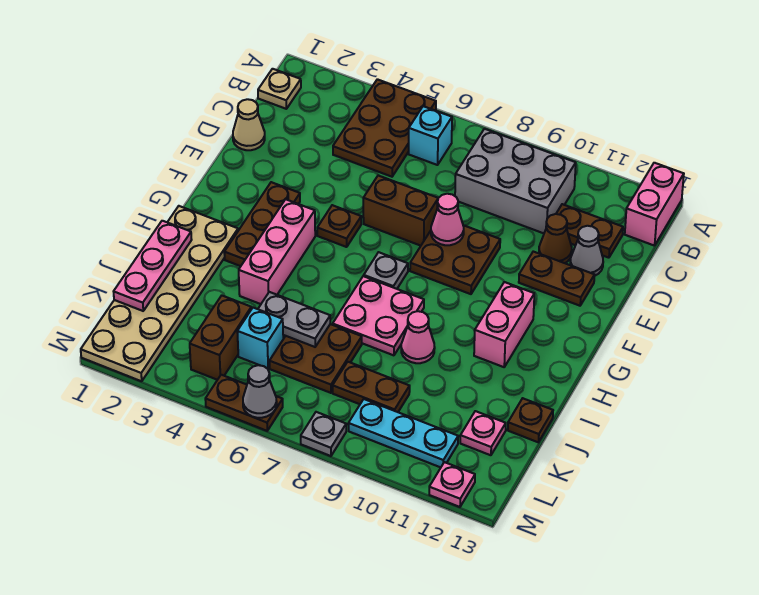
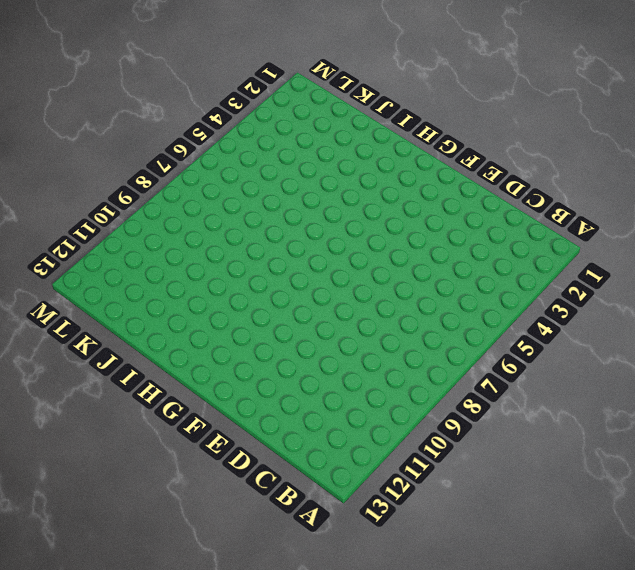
none -> brown plate A4:C5 level 1
none -> pink brick A13:B13 level 1
none -> tan plate B1 level 1
none -> cyan brick B6 level 1

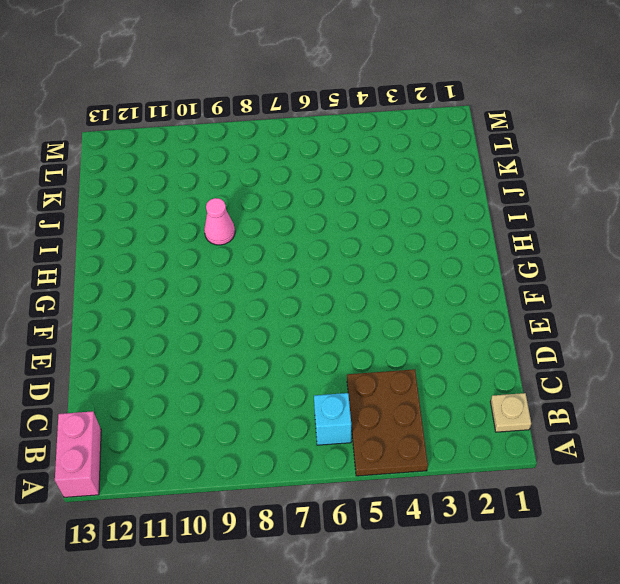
none -> grey brick B8:C10 level 1
none -> brown plate C11:C12 level 1
none -> tan cone D1 level 1
none -> brown cone D11 level 1

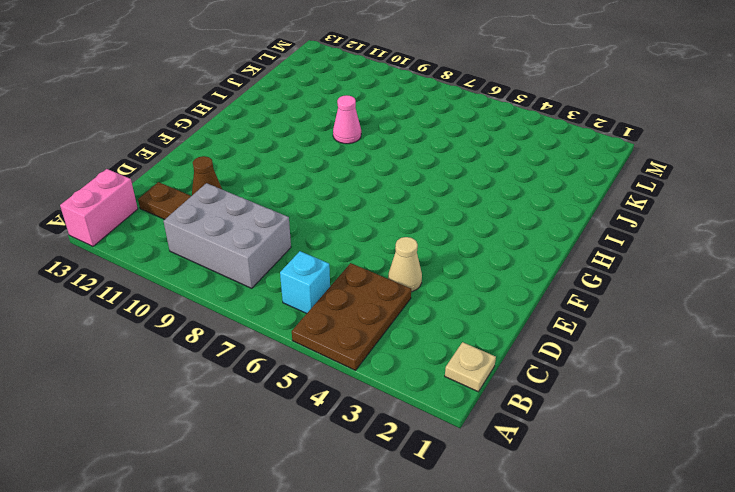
tan cone D4 level 1 -> tan cone D1 level 1
none -> grey cone D12 level 1
none -> brown brick E6:E7 level 1
none -> brown plate E8:F9 level 1
none -> brown plate E11:E12 level 1

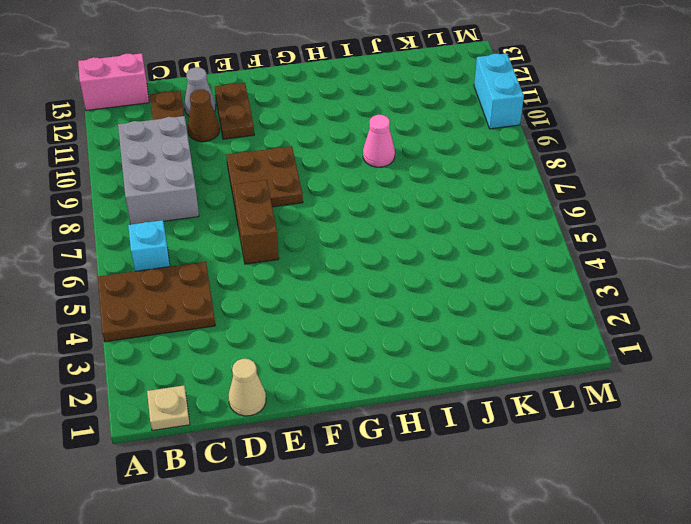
cyan brick M10:M11 level 1 -> none
none -> brown plate F3:H3 level 1
none -> brown plate F5 level 1
none -> pink brick G4:I4 level 1
none -> grey plate G7 level 1

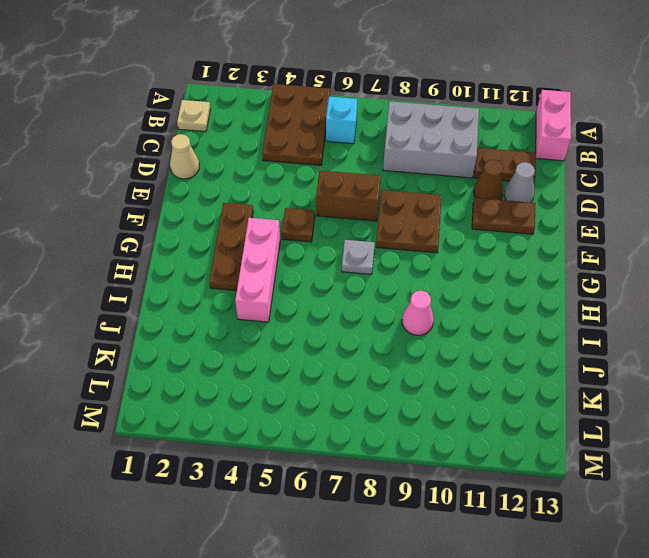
none -> pink brick G11:H11 level 1
none -> tan plate H1:M2 level 1
none -> pink plate H7:I8 level 1
none -> brown plate J6:K7 level 1

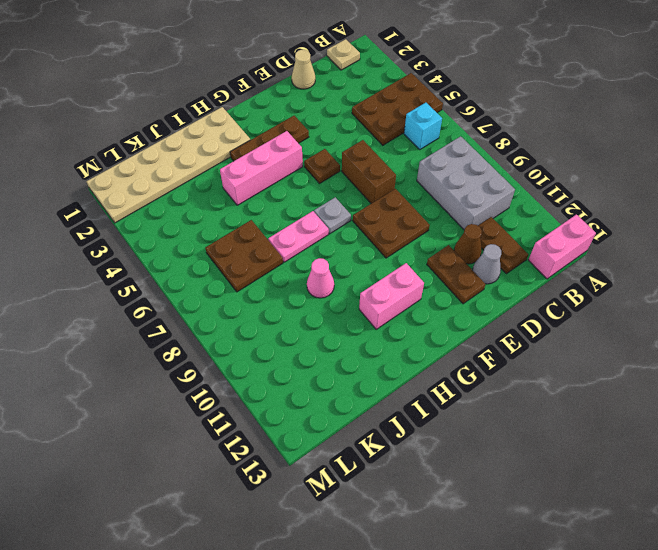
pink plate H7:I7 level 1 -> pink plate H7:I8 level 1
none -> brown plate J13 level 1
none -> brown brick K4:L4 level 1
none -> cyan brick K5 level 1
none -> brown plate K8:K9 level 1

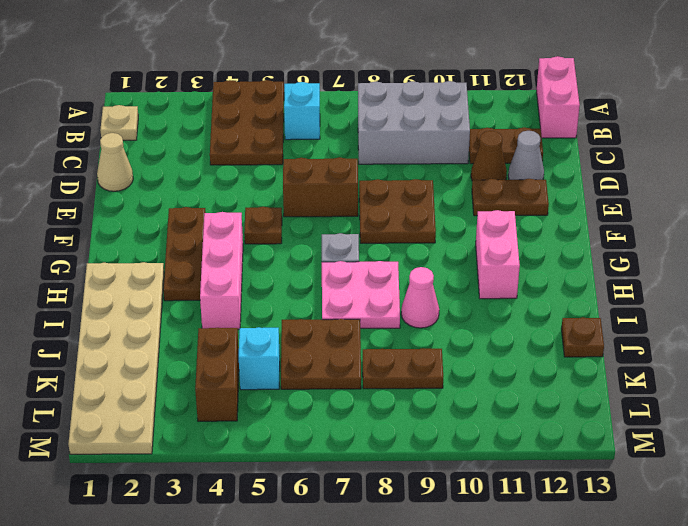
none -> pink plate K12 level 1
none -> cyan plate L9:L11 level 1
none -> brown plate M5:M6 level 1
none -> grey plate M8 level 1

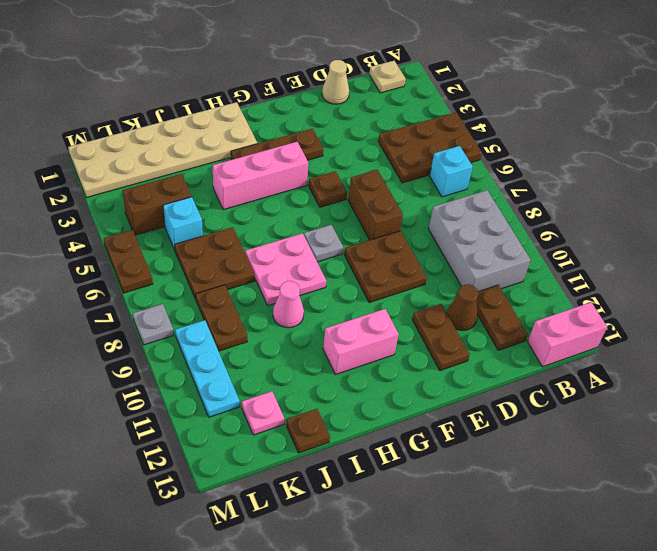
none -> grey cone D12 level 1
none -> pink plate M12 level 1
none -> pink cone E8 level 2
none -> pink plate I1:K1 level 2

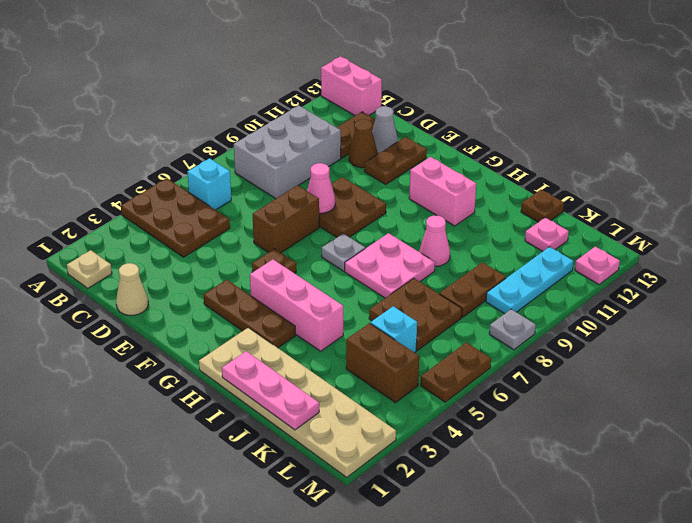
none -> grey plate J5:J6 level 2
none -> grey cone M6 level 2

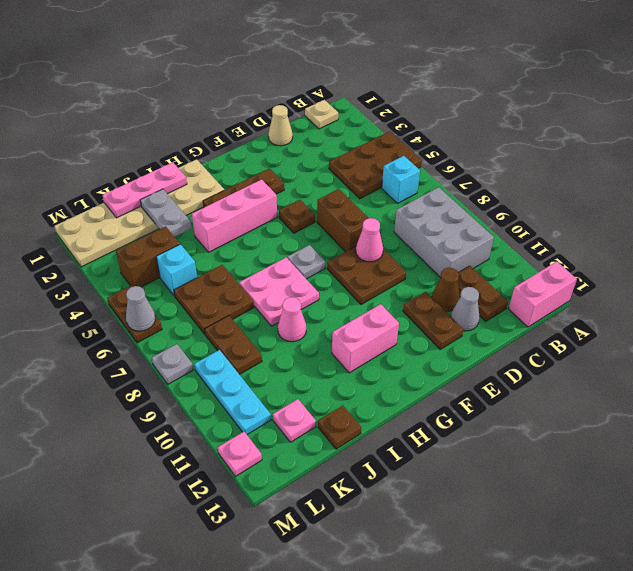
grey plate J2:J3 level 2 -> grey plate J5:J6 level 2

